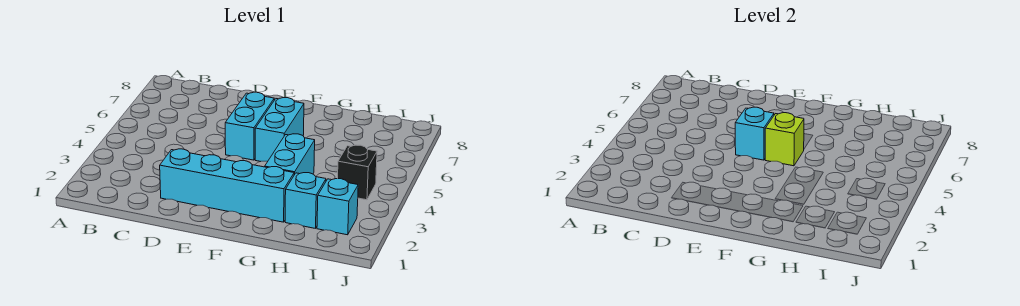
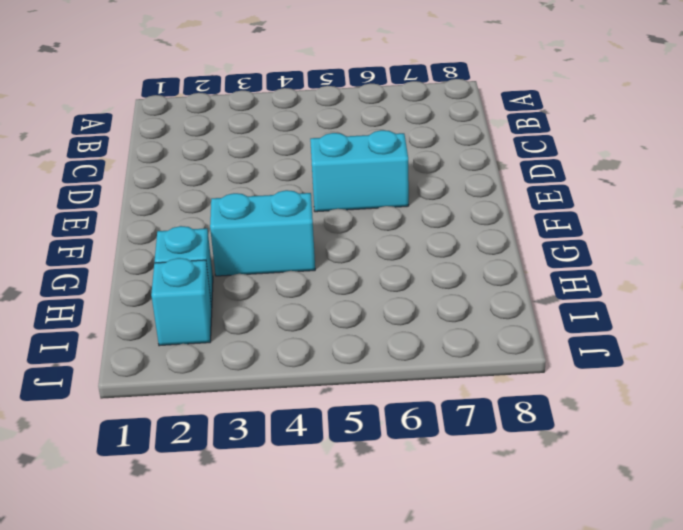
none -> cyan brick D2:G2 level 1
none -> cyan brick F5:F6 level 1

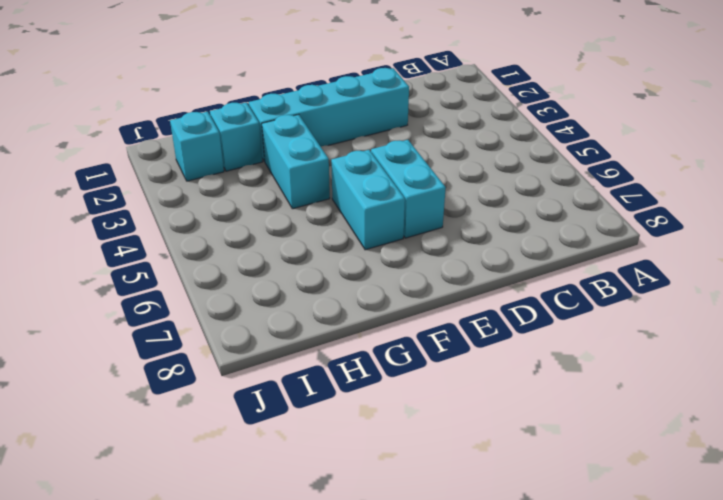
none -> black brick I4 level 1
none -> cyan brick E5 level 2

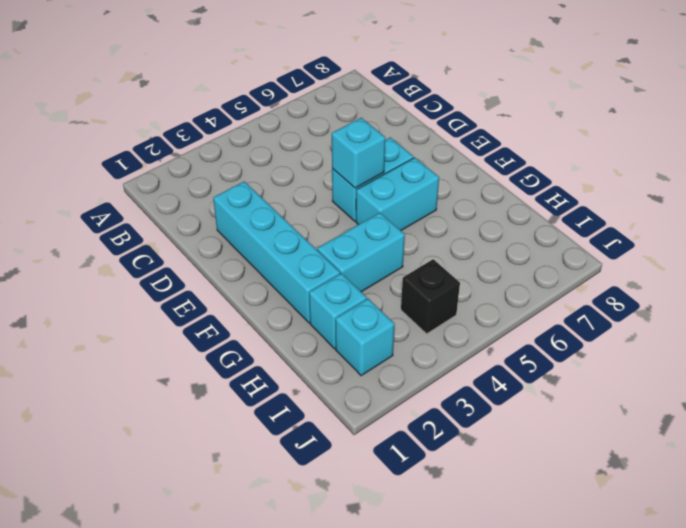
none -> lime brick F5 level 2

